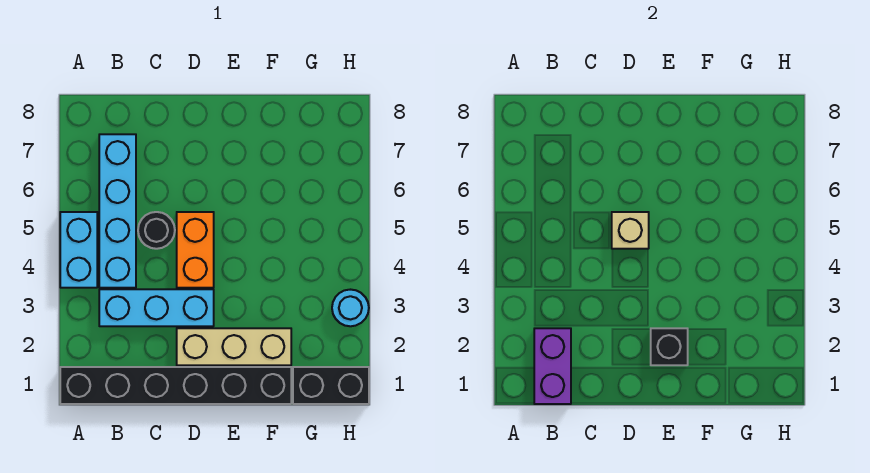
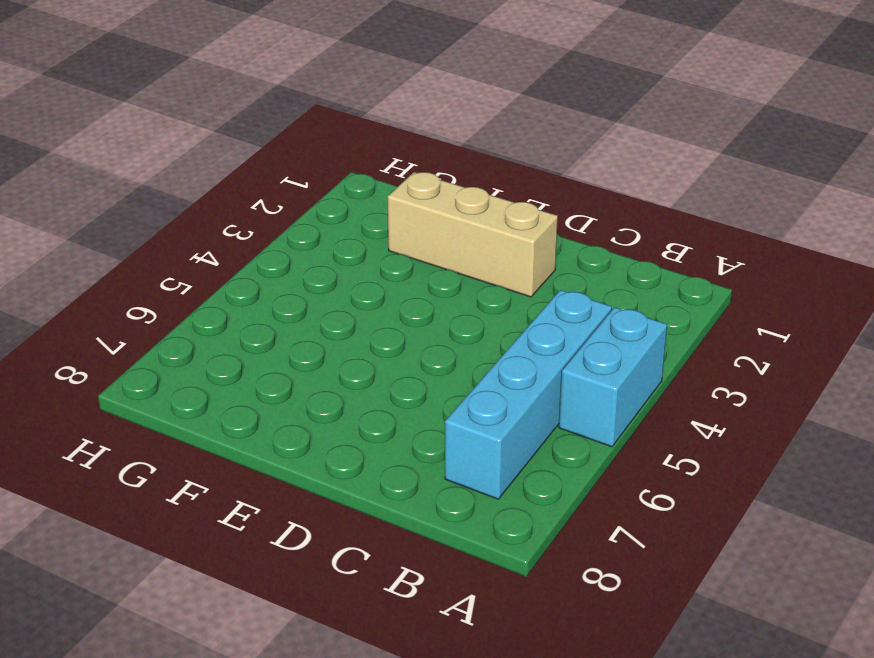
none -> black brick A1:F1 level 1
none -> cyan brick B3:D3 level 1
none -> black round brick C5 level 1

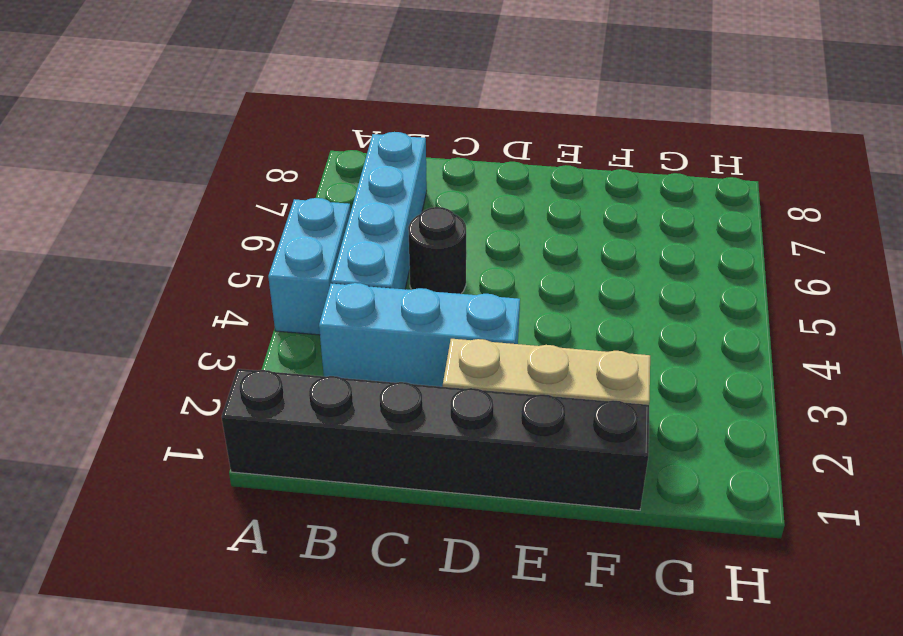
none -> orange brick D4:D5 level 1
none -> black brick G1:H1 level 1
none -> cyan round brick H3 level 1

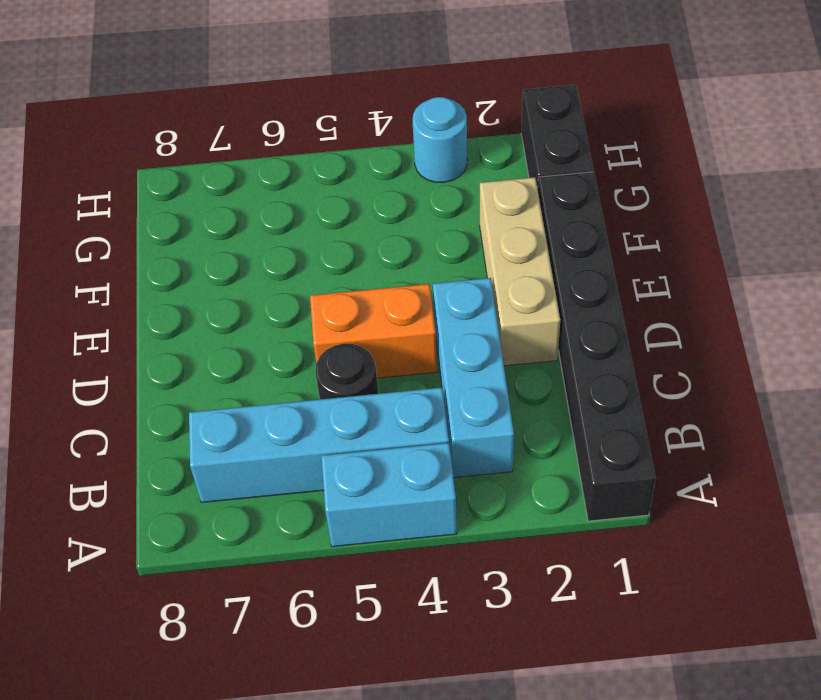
none -> purple brick B1:B2 level 2
none -> tan brick D5 level 2
none -> black brick E2 level 2

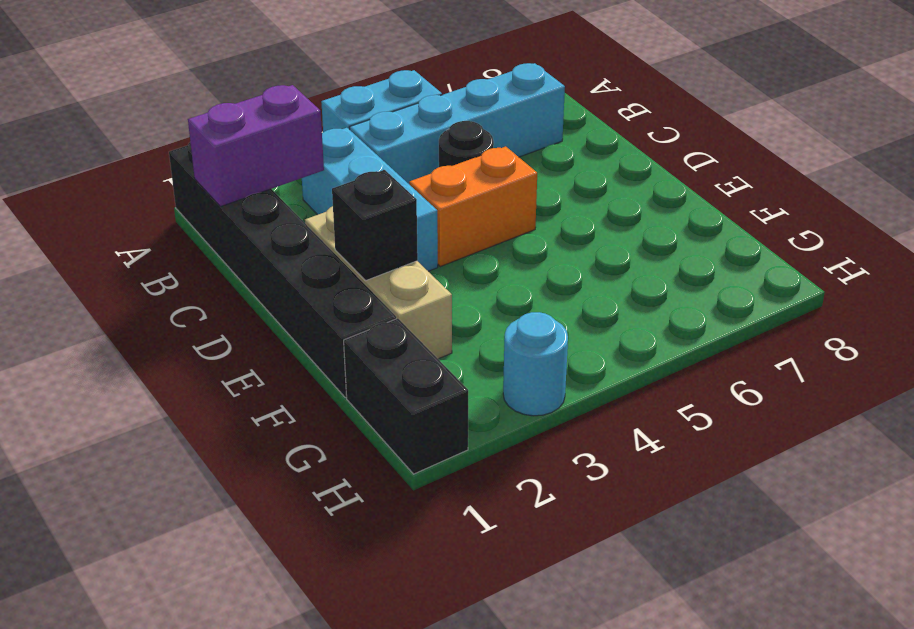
none -> tan brick D5 level 2

